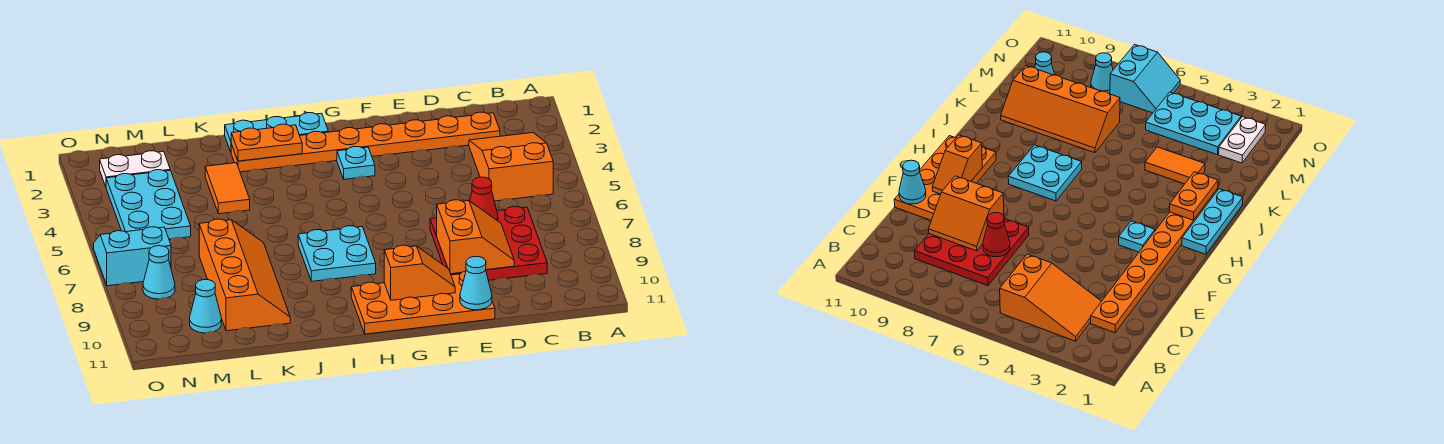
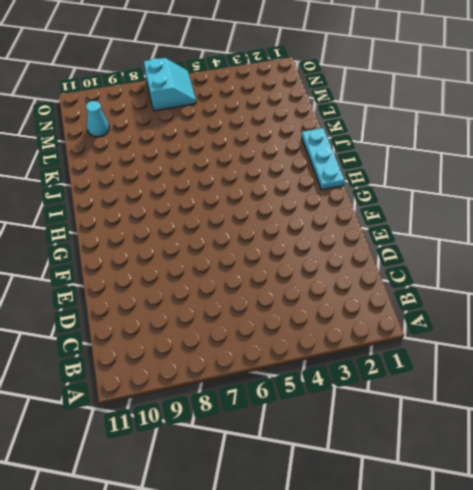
none -> orange slope B3:C5 level 1 top 5
none -> orange plate C2:J2 level 1
none -> red plate C7:E9 level 1

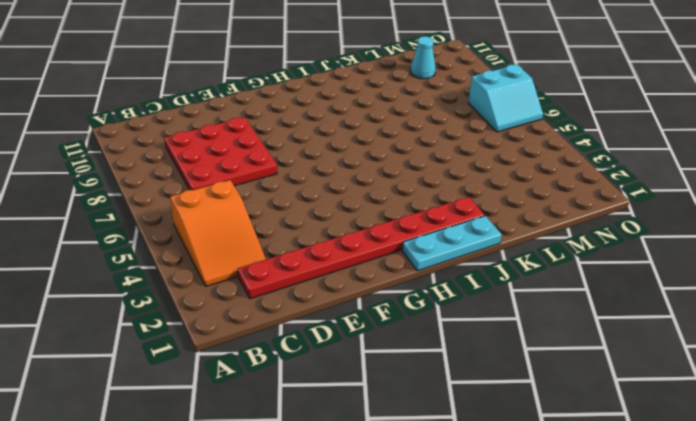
red plate C2:J2 level 1 -> orange plate C2:J2 level 1
none -> orange plate E10:H11 level 1
none -> cyan plate G3 level 1
none -> cyan plate H7:I8 level 1

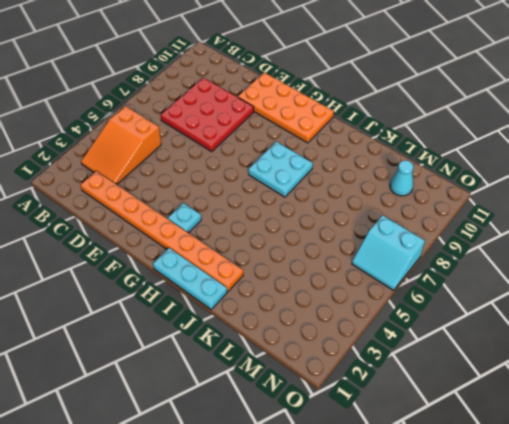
none -> orange tile K3:K4 level 1
none -> orange slope K7:L10 level 1 top L
none -> white plate M2:N2 level 1

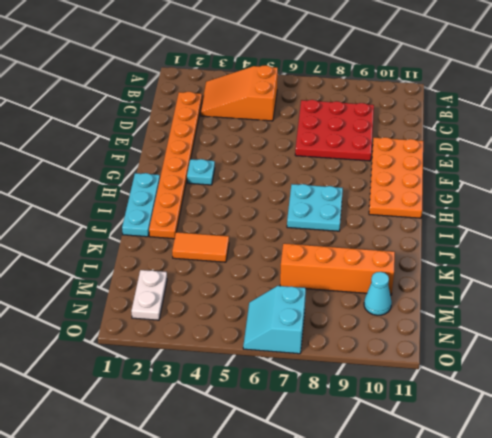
none -> cyan plate M3:N5 level 1
none -> cyan cone N8 level 1
none -> red cone D7 level 2

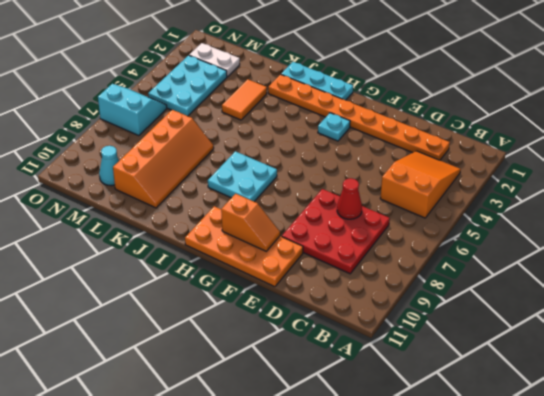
none -> cyan cone N8 level 1
none -> orange slope D8:E9 level 2 top E
none -> cyan cone E11 level 2

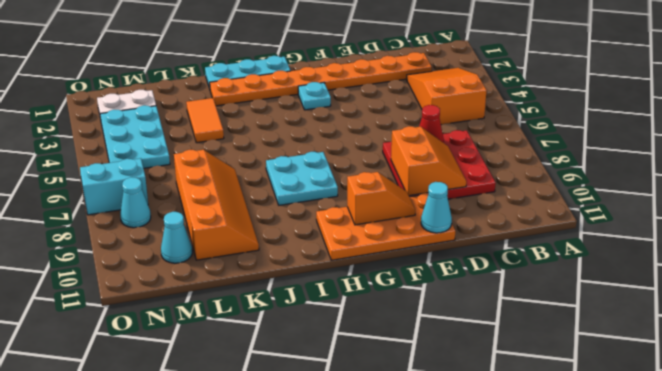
none -> orange plate I2:J2 level 2

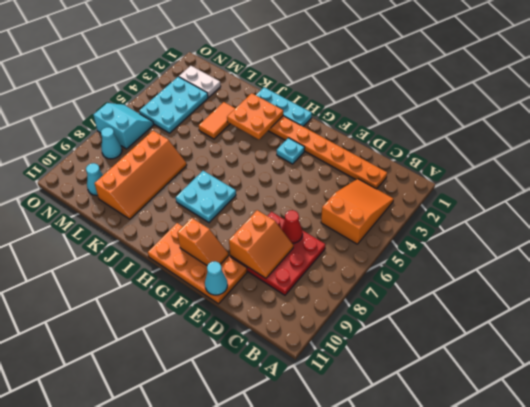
orange plate I2:J3 level 2 -> orange plate I2:J2 level 2

